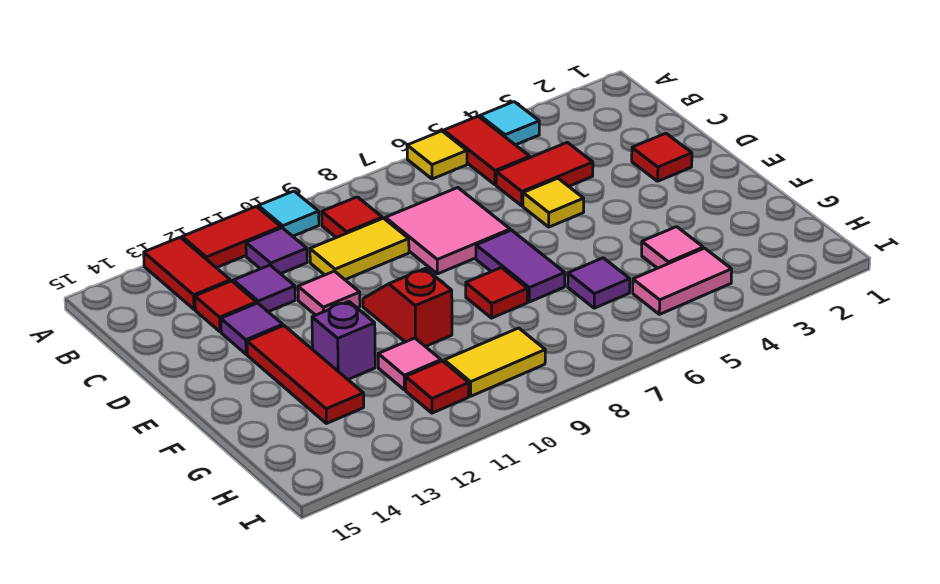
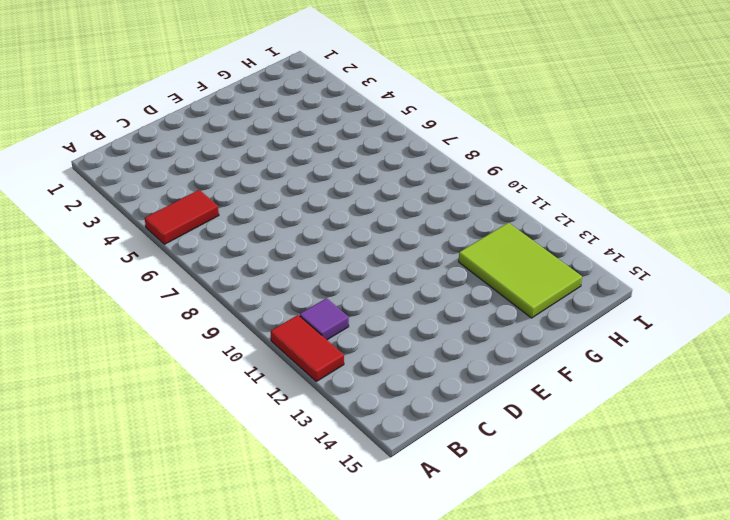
lime tile G12:H14 level 1 -> red tile E13:G13 level 1
none -> cyan tile A4 level 1
none -> yellow tile A6 level 1
none -> cyan tile A10 level 1

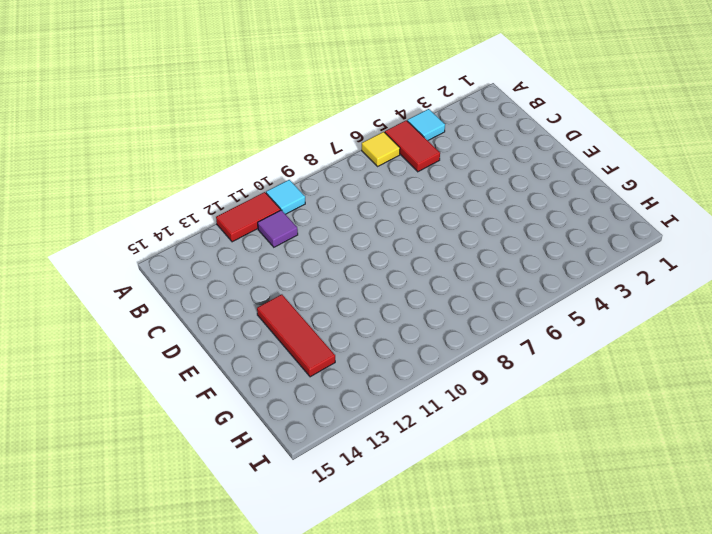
none -> red tile A13:B13 level 1
none -> red tile B9 level 1
none -> red tile C4:C5 level 1

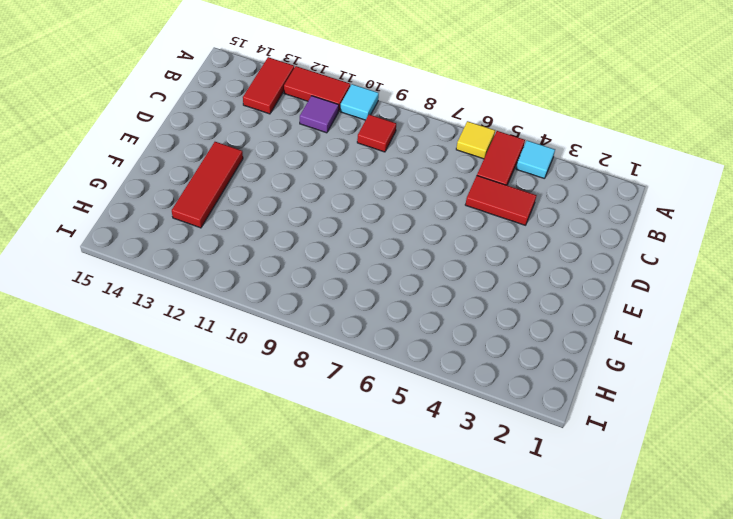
none -> pink tile C7:D8 level 1
none -> yellow tile C9:C10 level 1
none -> purple tile C12 level 1

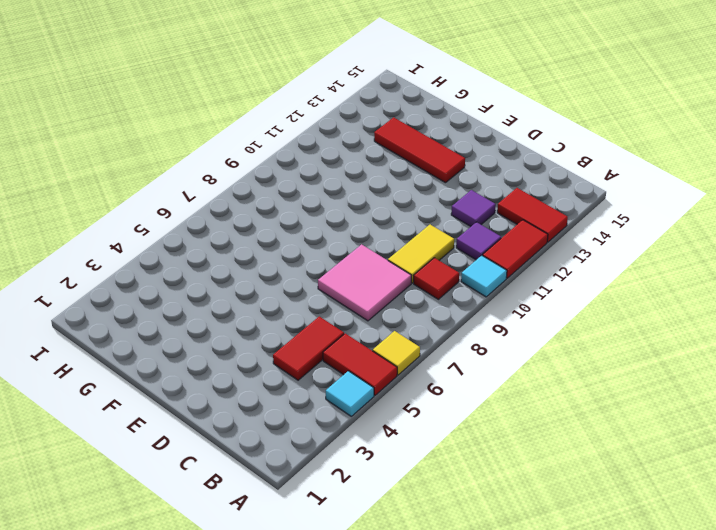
none -> red tile C13 level 1
none -> red tile D2 level 1
none -> yellow tile D5 level 1

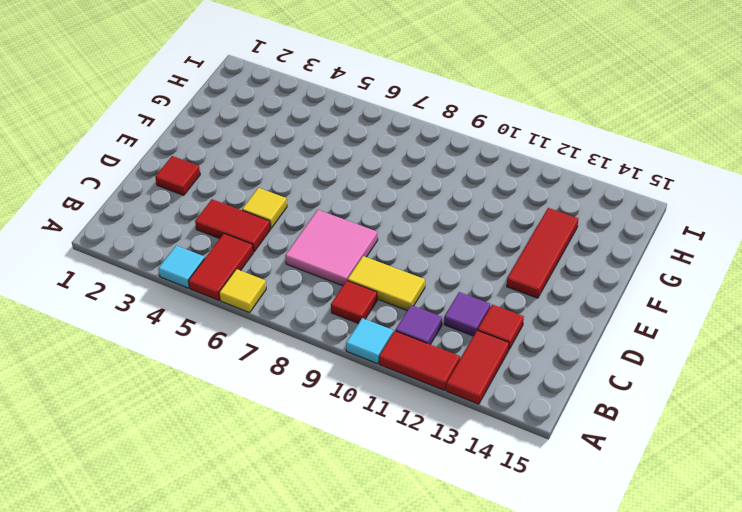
none -> pink tile D11 level 1
none -> purple tile D13 level 1
none -> purple tile E7:F7 level 1

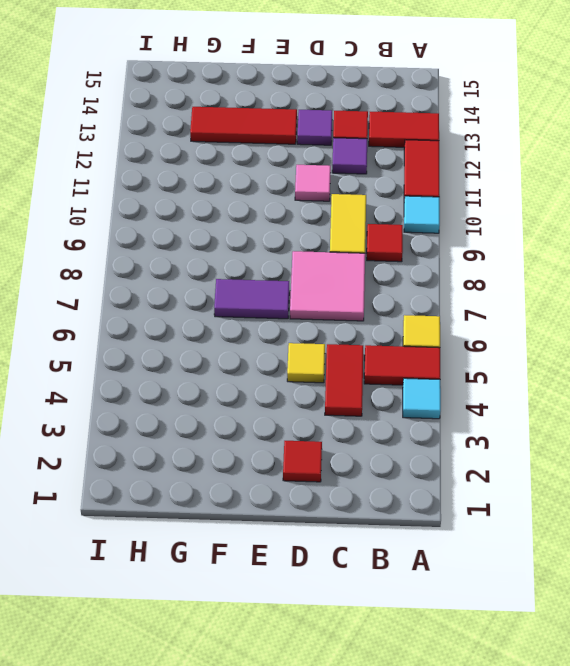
none -> purple tile B11 level 1
none -> red slope E10:F10 level 1 top F
none -> red tile F8 level 1

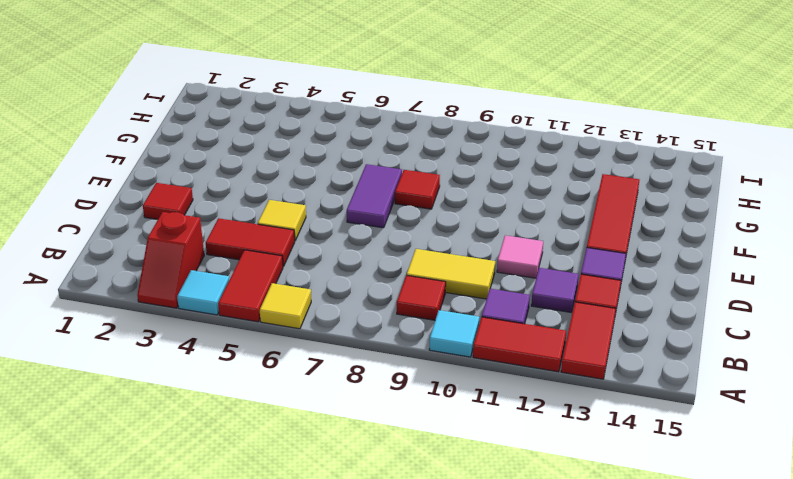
red slope A3:B3 level 1 top B -> red slope E10:F10 level 1 top F
none -> pink tile C7:D8 level 1
none -> purple brick F12 level 1
none -> pink tile G4 level 1

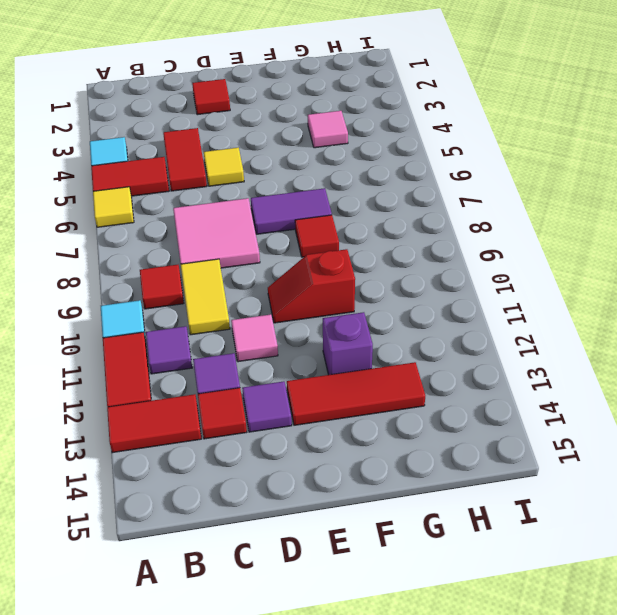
none -> purple tile G6 level 1
none -> pink tile G11 level 1
none -> pink tile H4:H5 level 1

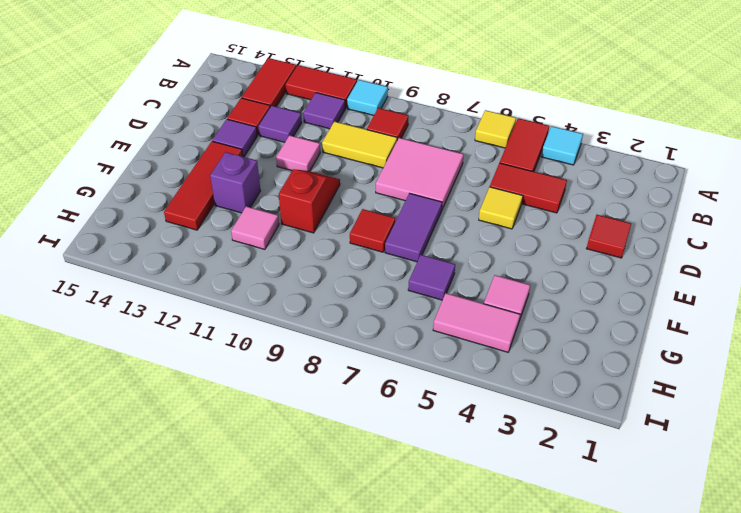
none -> yellow tile H9:H10 level 1
none -> red tile H11 level 1

